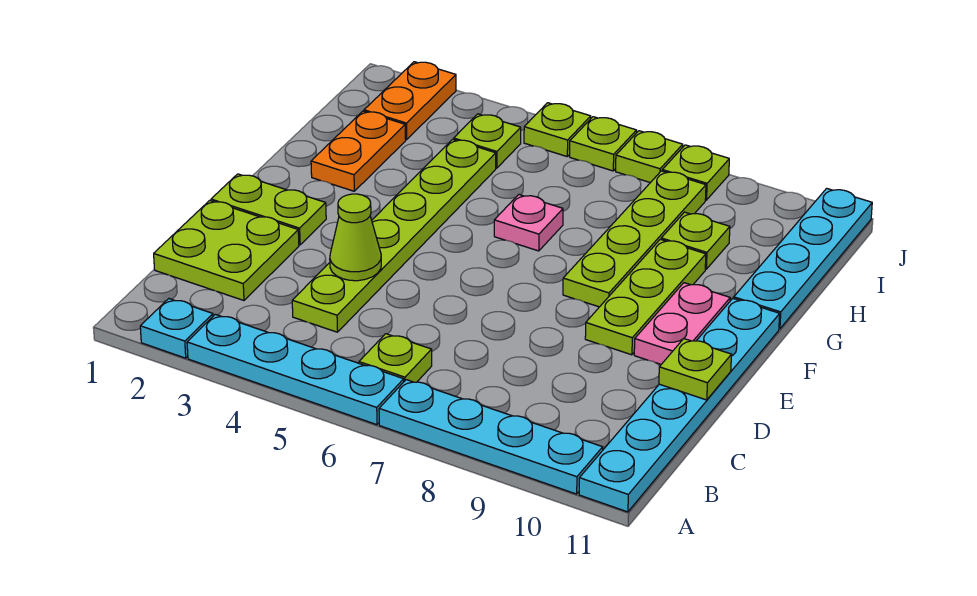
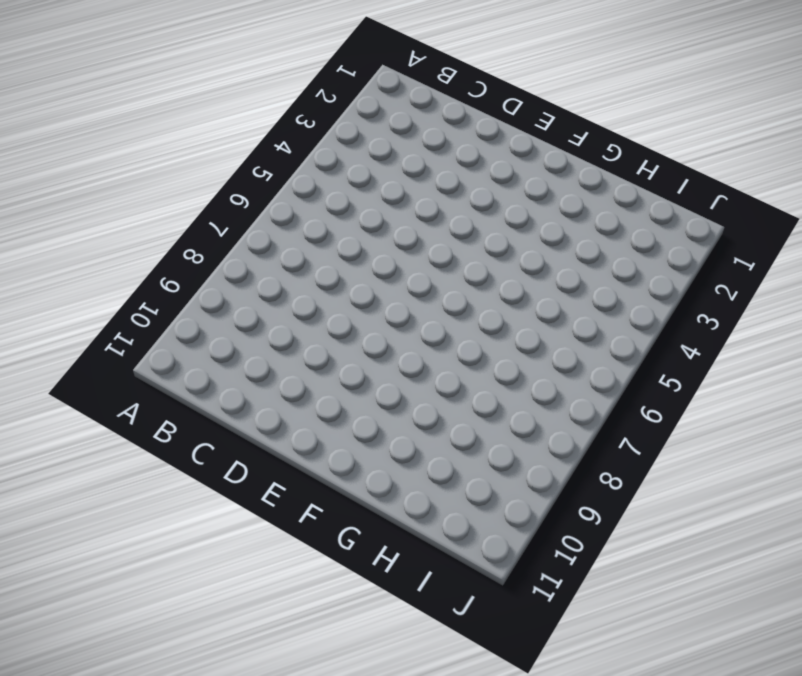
none -> cyan plate A2 level 1
none -> cyan plate A3:A6 level 1
none -> cyan plate A7:A10 level 1

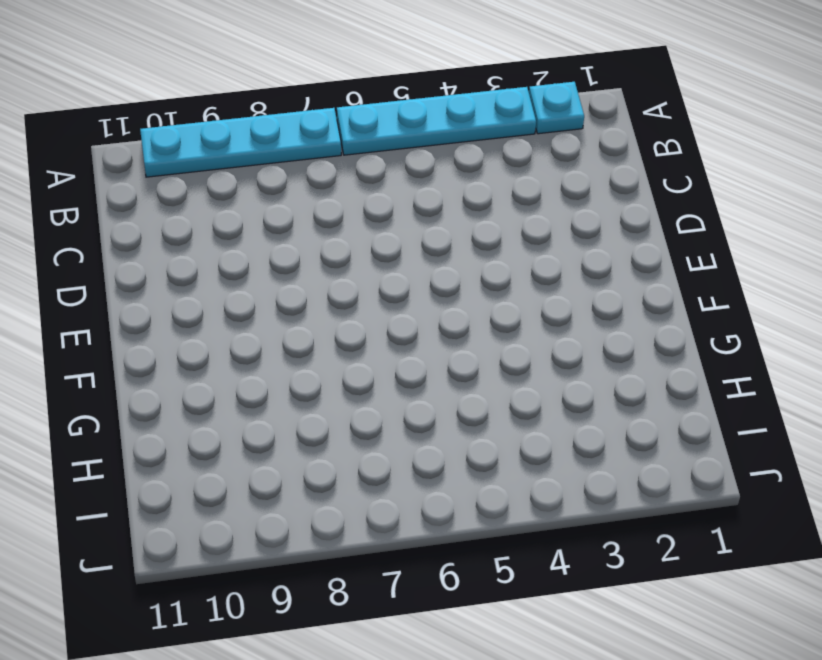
none -> cyan plate A11:F11 level 1
none -> lime plate B6 level 1
none -> lime plate C1:D2 level 1

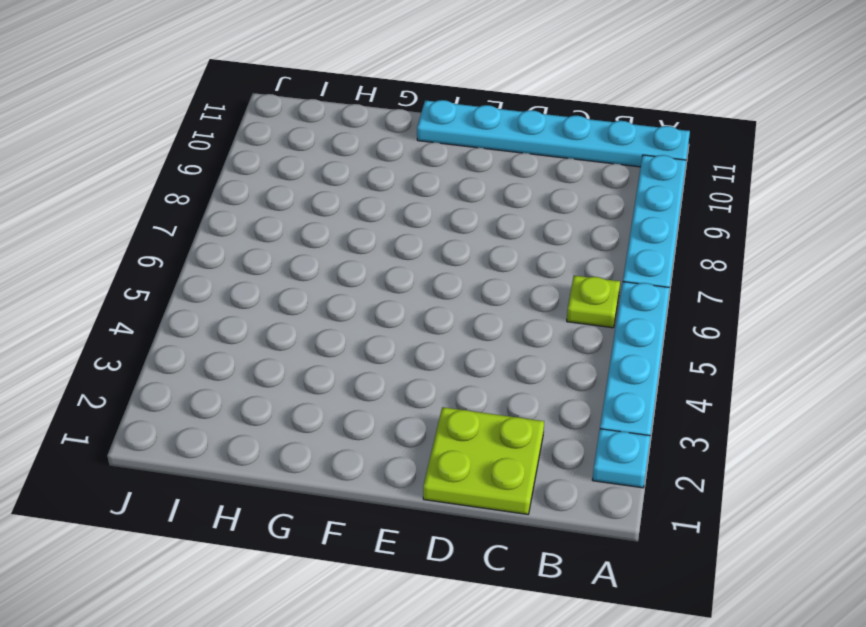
none -> lime plate C4:H4 level 1
none -> lime plate E1:E2 level 1
none -> lime plate E9:G9 level 1

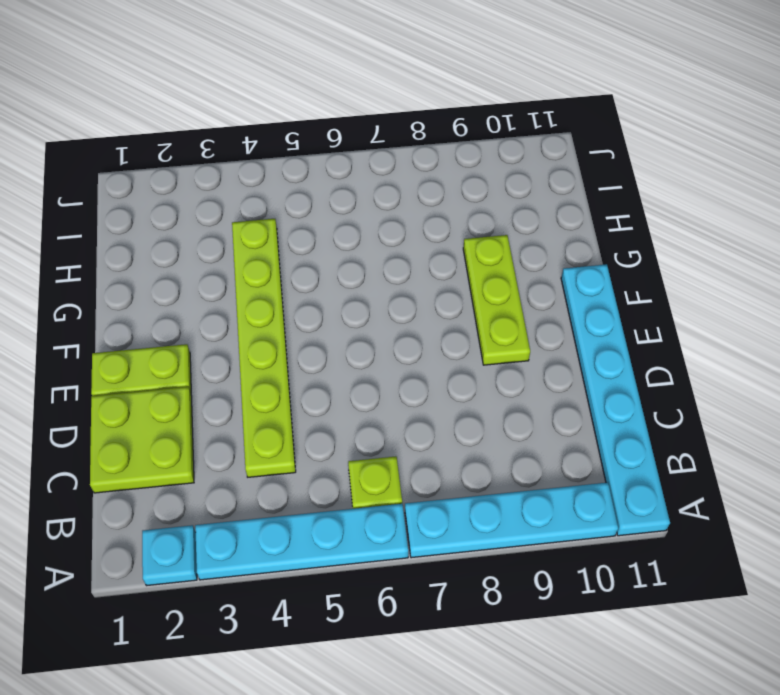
none -> pink plate E10:F10 level 1
none -> lime plate F8:I8 level 1
none -> orange plate G2:H2 level 1

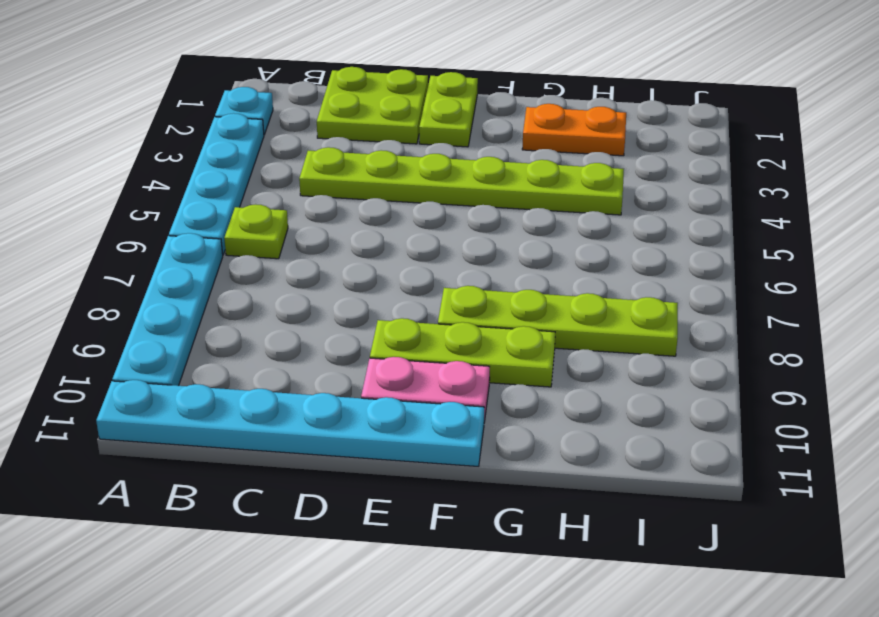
none -> pink plate G6 level 1
none -> cyan plate G11:J11 level 1
none -> lime plate H9 level 1

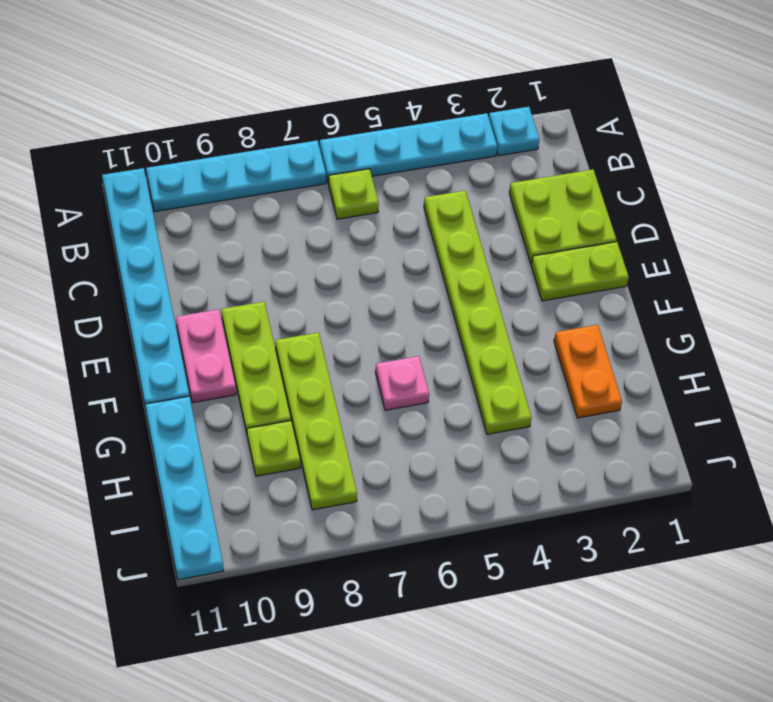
none -> orange plate I2:J2 level 1
none -> lime plate I4 level 1
none -> lime plate J5 level 1

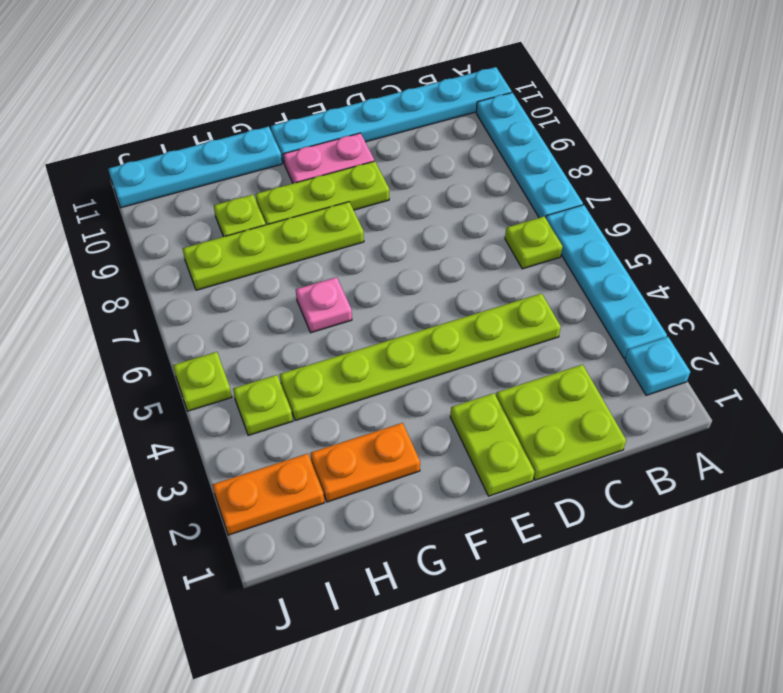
none -> lime plate J6 level 1
none -> lime plate J7 level 1
none -> lime plate J8 level 1

